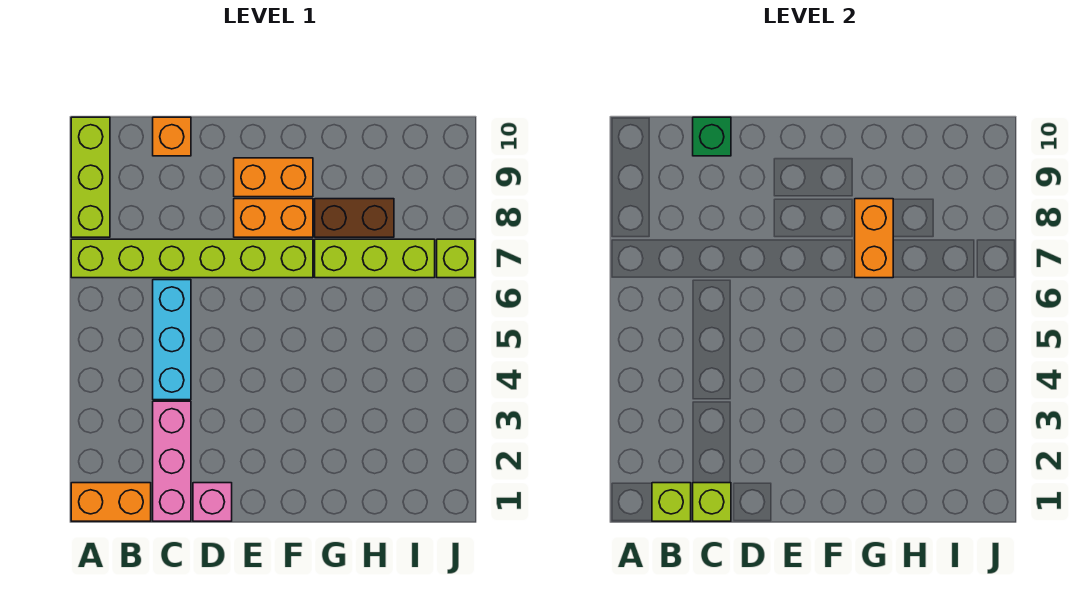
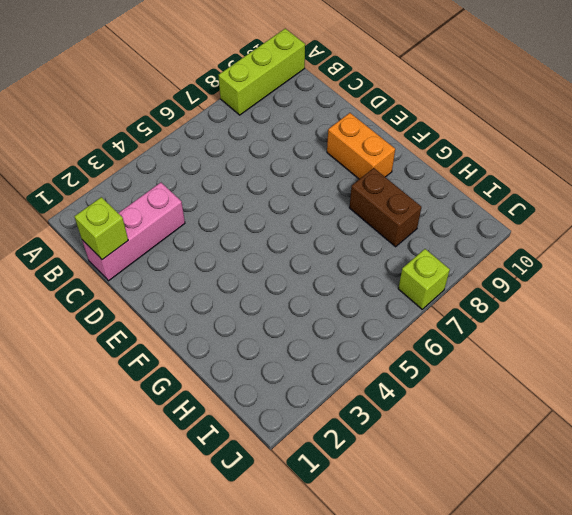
none -> orange brick A1:B1 level 1
none -> lime brick A7:F7 level 1
none -> cyan brick C4:C6 level 1

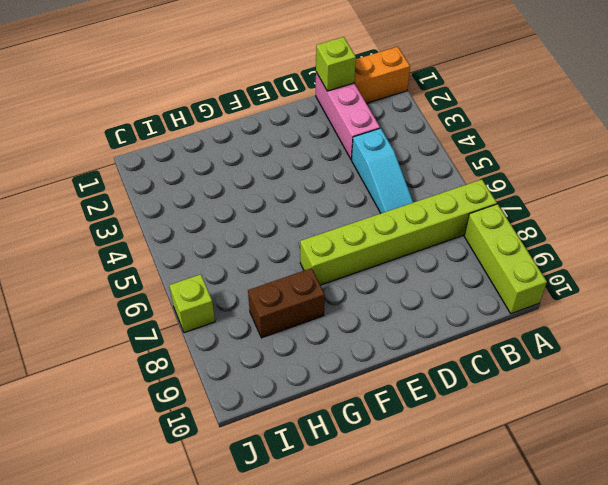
cyan slope C4:C6 level 1 top 4 -> cyan brick C4:C6 level 1
none -> orange brick C10 level 1
none -> pink brick D1 level 1
none -> orange brick E8:F8 level 1

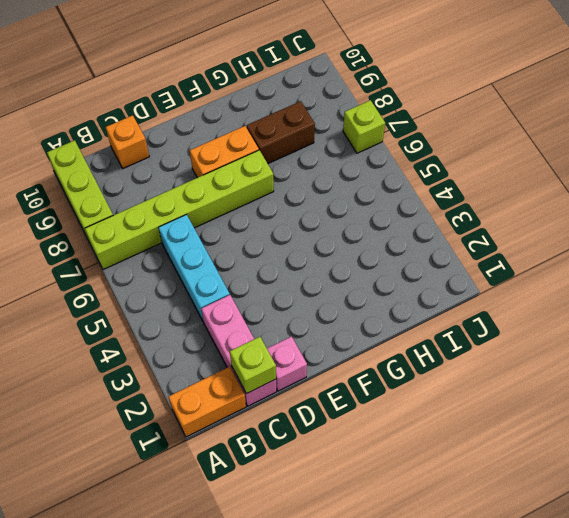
none -> orange brick E9:F9 level 1
none -> lime brick G7:I7 level 1
none -> lime brick B1 level 2

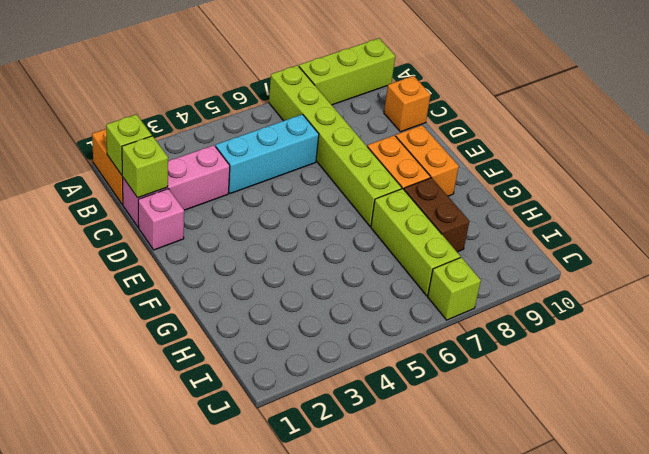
none -> green brick C10 level 2
none -> orange brick G7:G8 level 2

